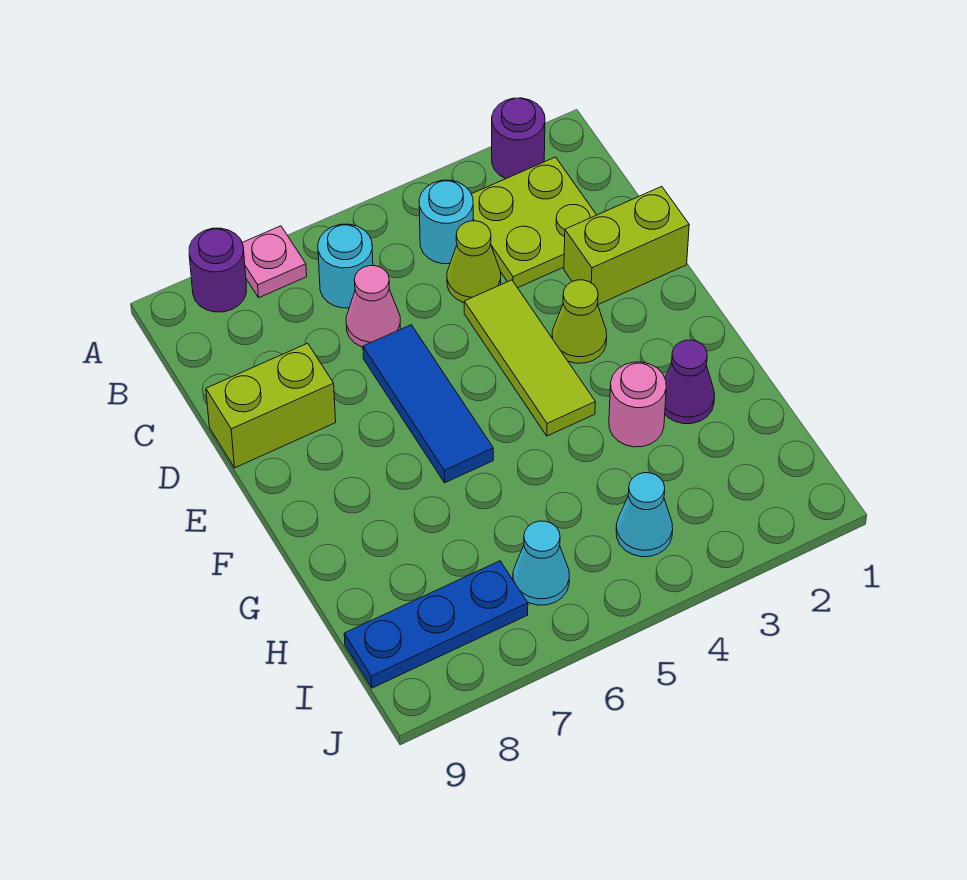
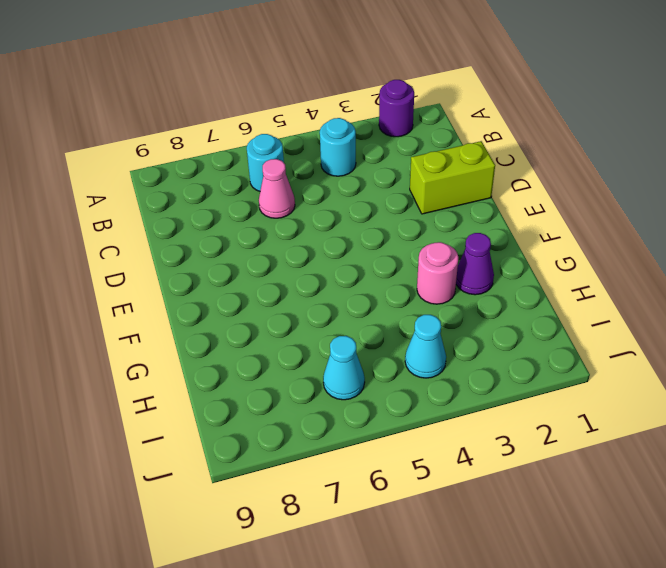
none -> pink plate A7 level 1
none -> purple round brick A8 level 1
none -> lime plate B2:C3 level 1

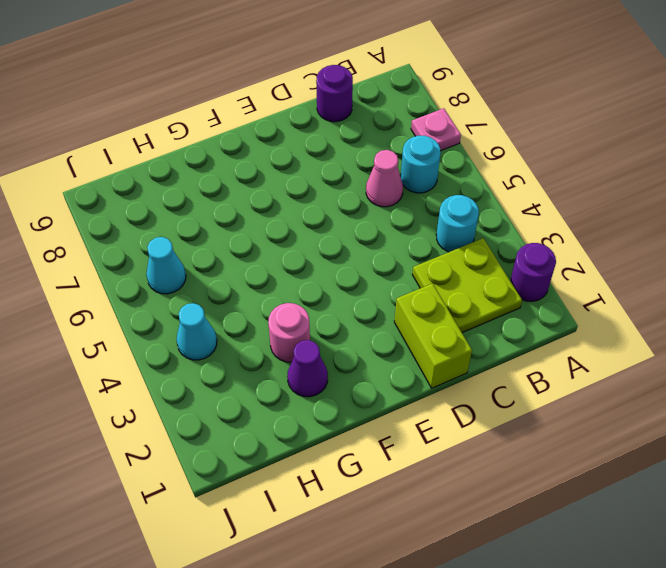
purple round brick C9 level 1 -> purple round brick A8 level 1
none -> lime cone C4 level 1
none -> lime tile D4:F4 level 1
none -> blue tile D6:F6 level 1

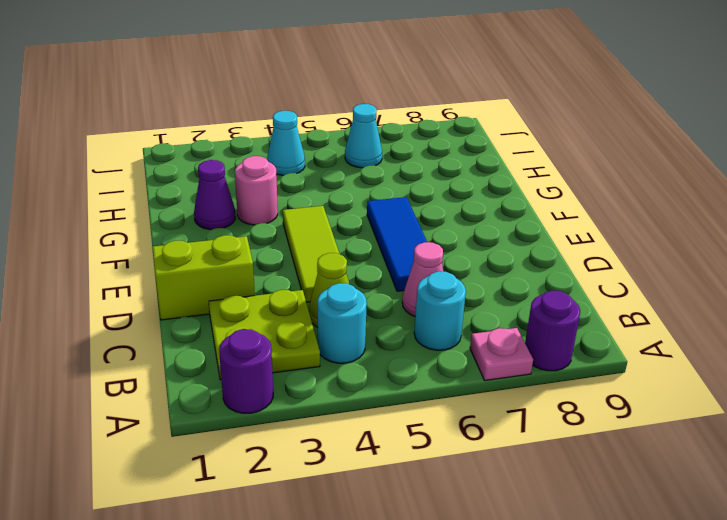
none -> lime brick D8:D9 level 1
none -> lime cone E3 level 1
none -> blue plate I7:I9 level 1

